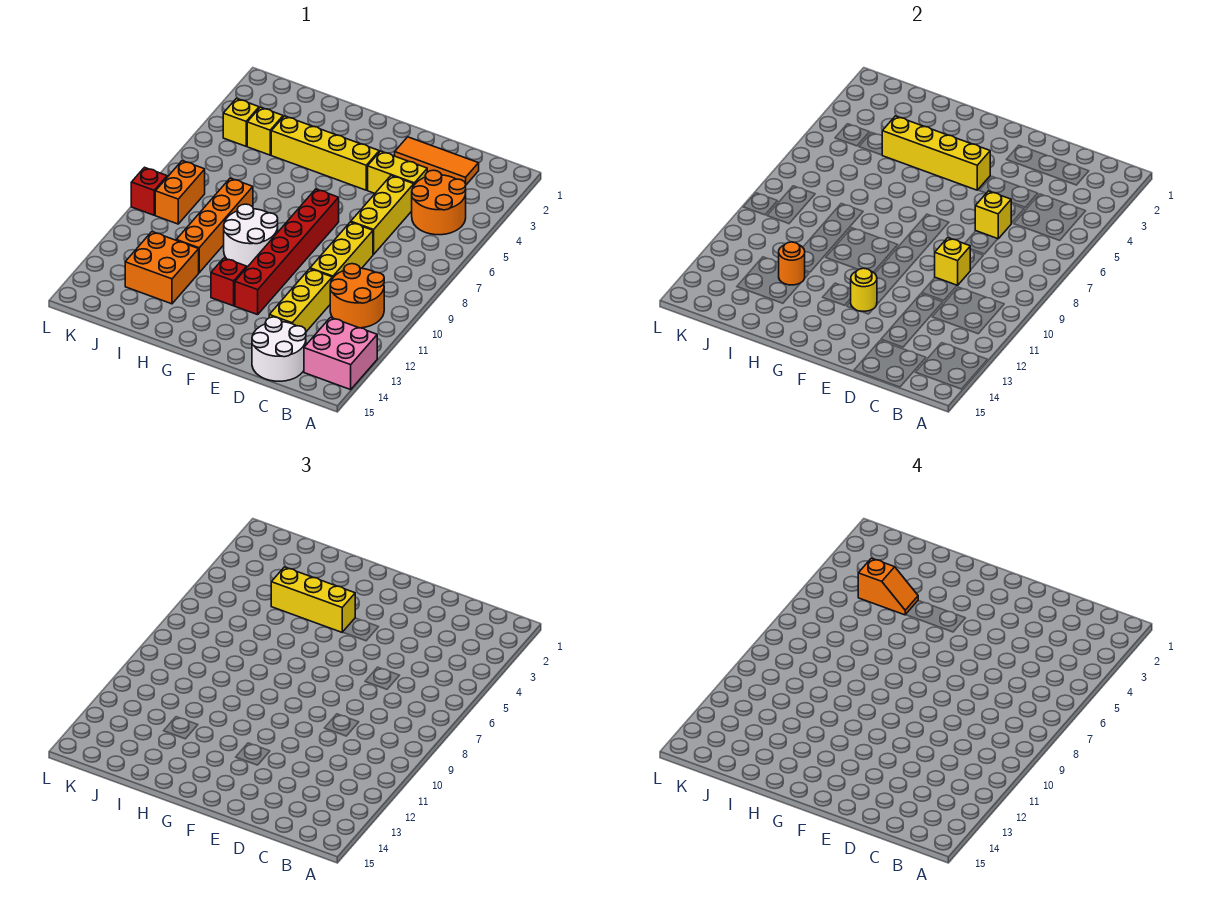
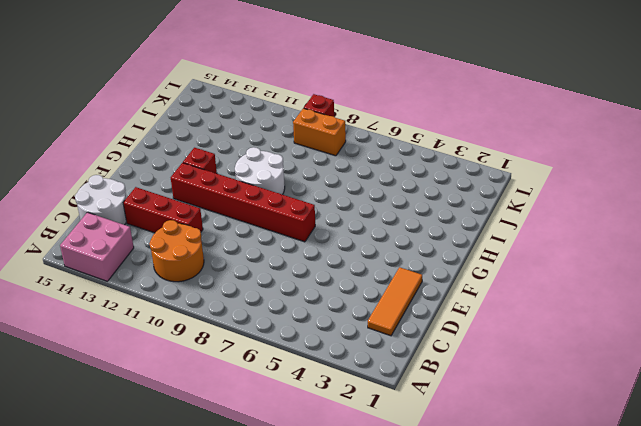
red brick D11:D13 level 1 -> yellow brick D11:D13 level 1
none -> orange round brick B4:C5 level 1
none -> yellow brick D4:E4 level 1
none -> yellow brick D5:D7 level 1

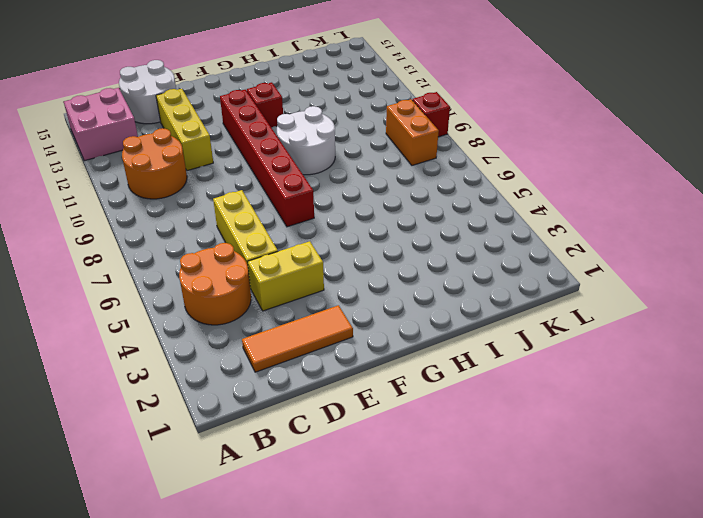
none -> yellow brick D8:D10 level 1
none -> yellow brick F4:I4 level 1
none -> orange brick I8:I11 level 1

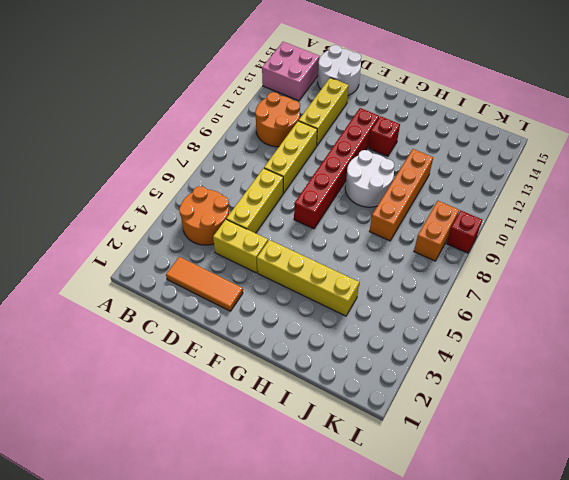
none -> orange brick I12:J13 level 1
none -> yellow brick J4 level 1
none -> yellow brick K4 level 1

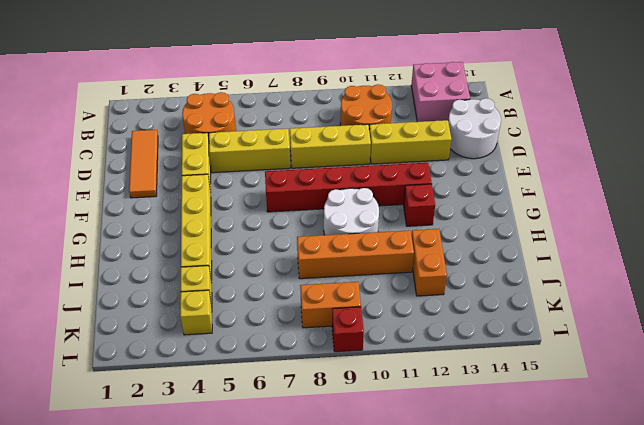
orange brick I12:J12 level 1 -> orange brick I12:J13 level 1
none -> yellow brick D6 level 2
none -> yellow brick D9 level 2
none -> yellow brick F4:I4 level 2

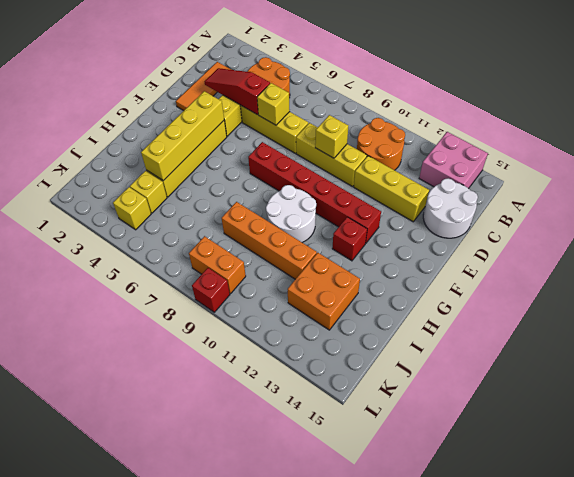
red slope D3:D5 level 2 top 5 -> none
none -> yellow round brick F12 level 2
none -> orange round brick I12 level 2
none -> yellow brick G4:I4 level 3

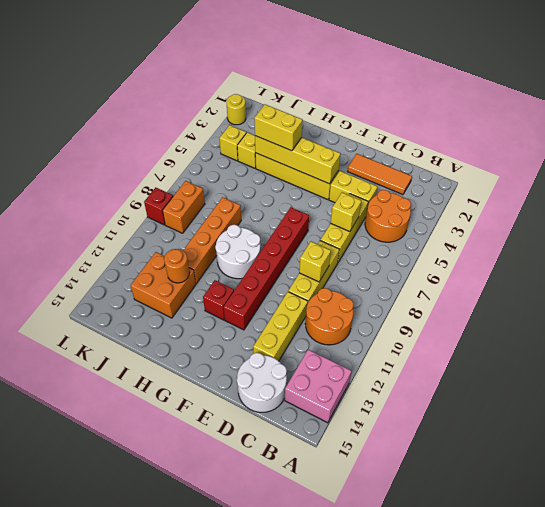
yellow brick H4:I4 level 3 -> yellow brick G4:I4 level 3
yellow round brick L2 level 1 -> yellow round brick F12 level 2
none -> orange slope I4:J4 level 4 top J

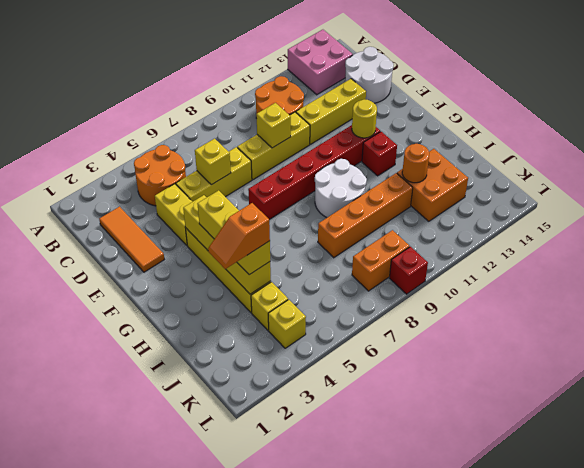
orange slope I3:I4 level 4 top 4 -> orange slope I4:J4 level 4 top J

